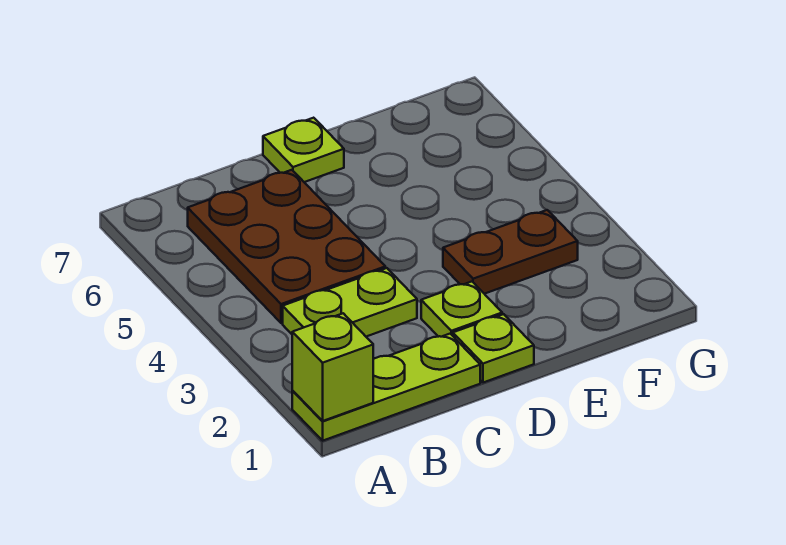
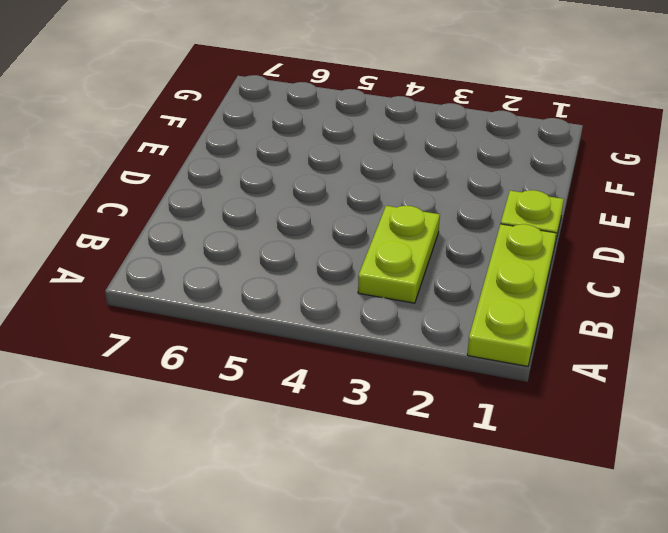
none -> brown plate B4:C6 level 1
none -> lime plate D2 level 1

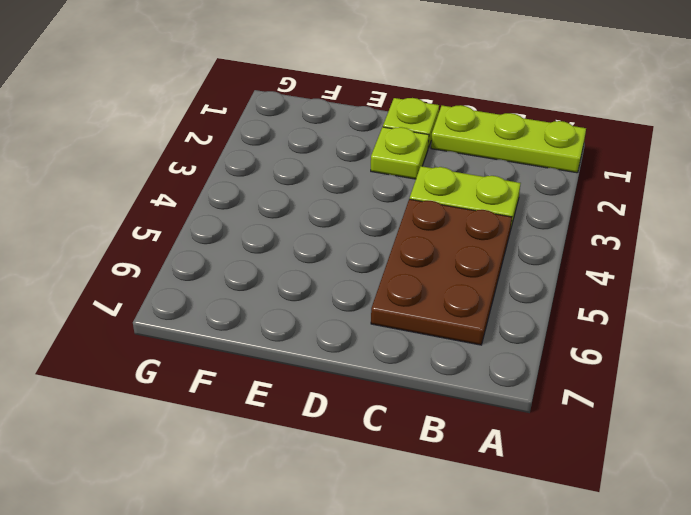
none -> lime plate D7 level 1
none -> brown plate E3:F3 level 1

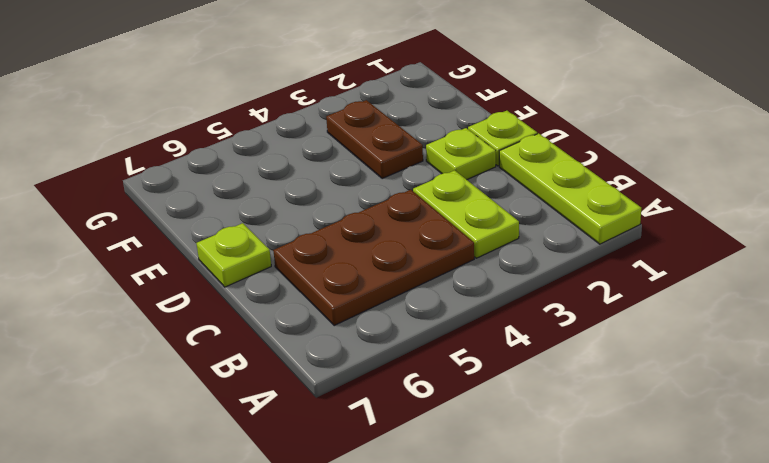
none -> lime brick A1 level 2

